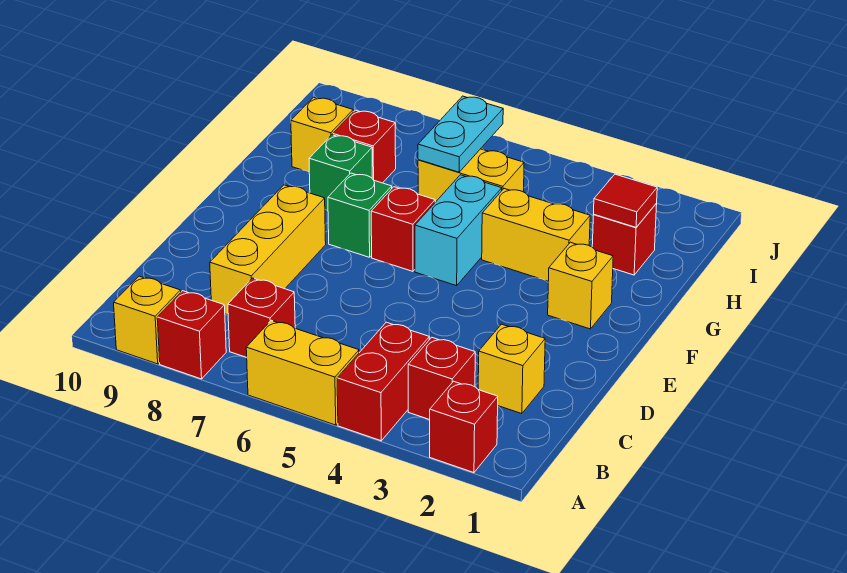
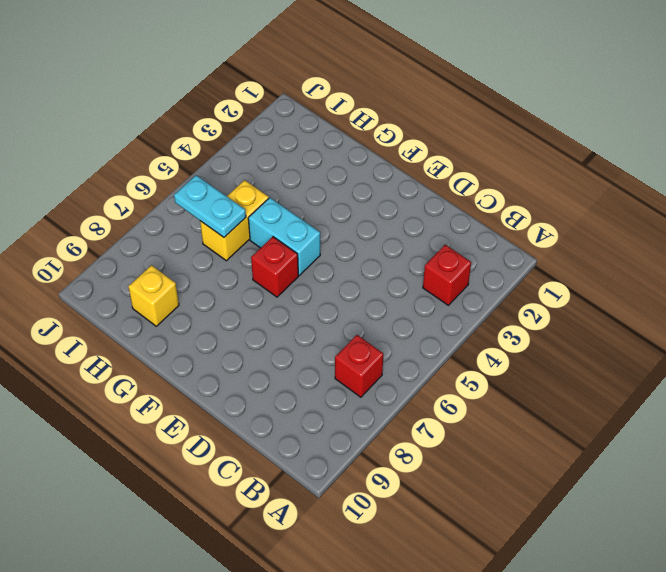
none -> red brick A2 level 1
none -> red brick A4:B4 level 1
none -> yellow brick A5:A6 level 1

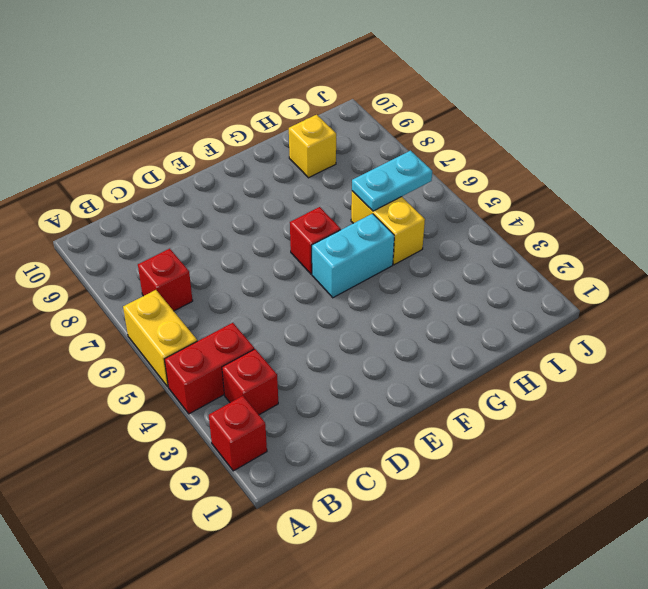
none -> red brick A8 level 1
none -> yellow brick A9 level 1
none -> yellow brick C2 level 1

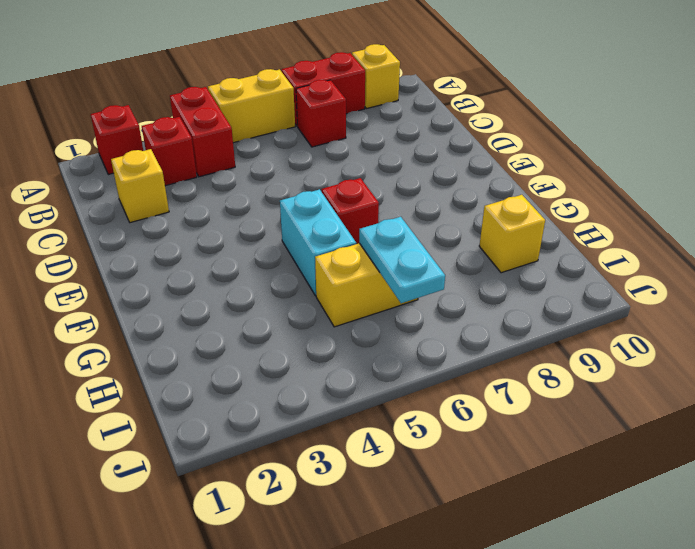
red brick A7:A8 level 1 -> red brick A8 level 1
none -> yellow brick C8:E8 level 1
none -> yellow brick F2 level 1
none -> green brick F7 level 1

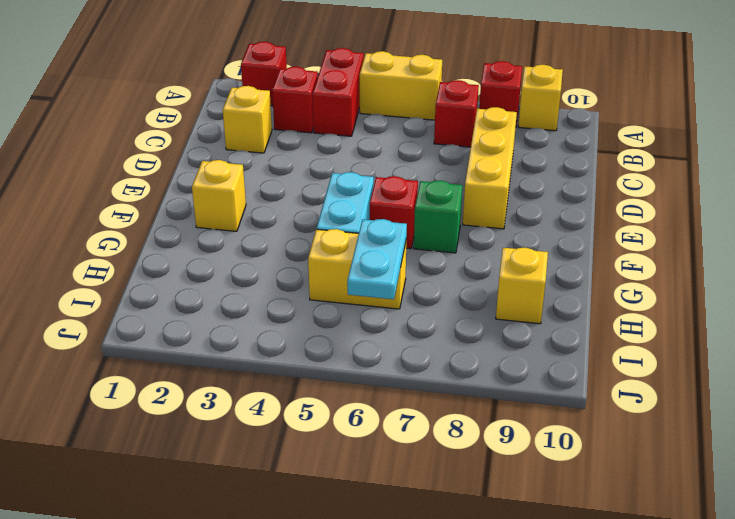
none -> yellow brick G3:G4 level 1
none -> green brick G8 level 1
none -> red brick H2 level 1

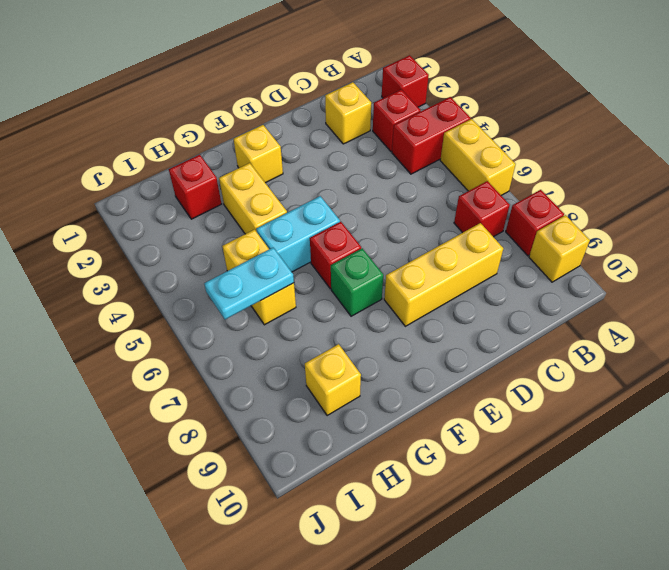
none -> green brick G8 level 1
none -> red brick H8 level 1
none -> red tile H2 level 2

